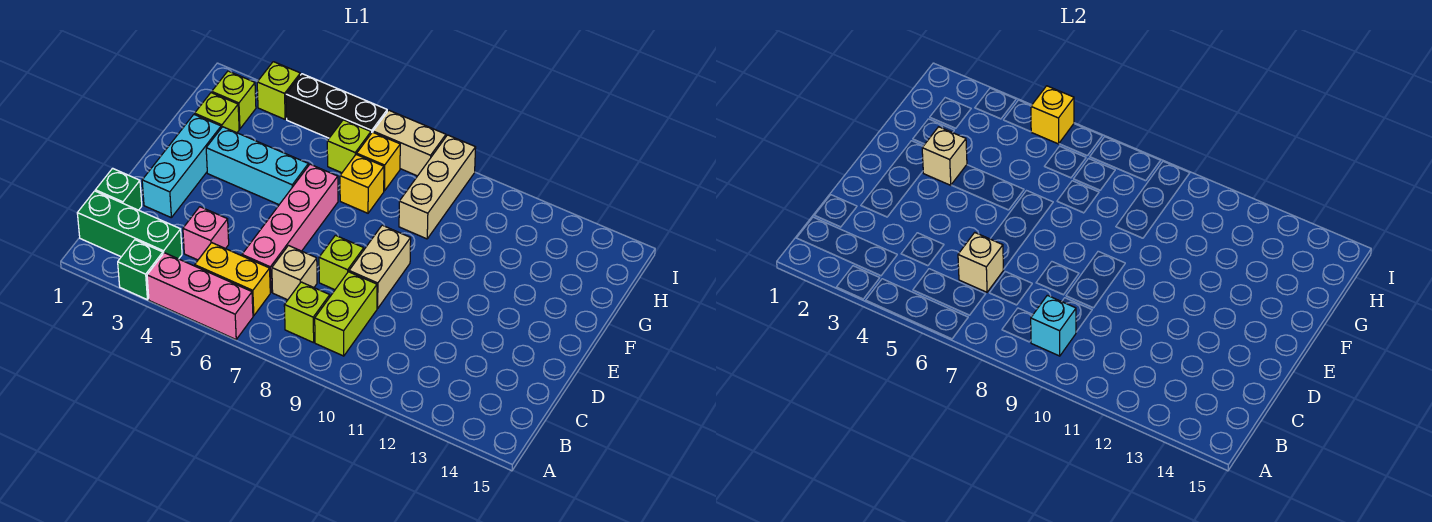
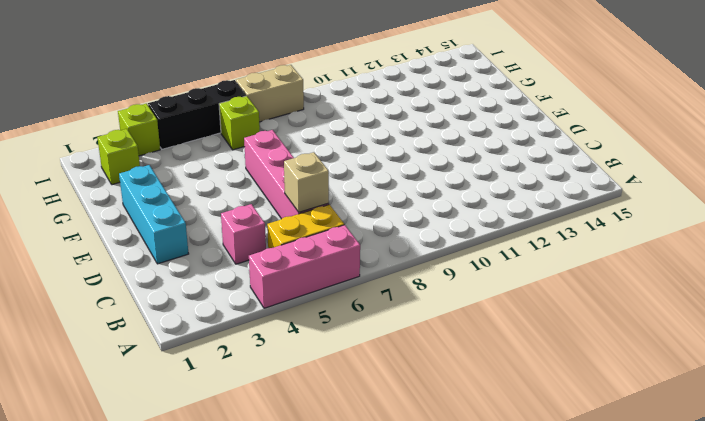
none -> green brick A3 level 1
none -> green brick B1:B3 level 1
none -> lime brick B8 level 1

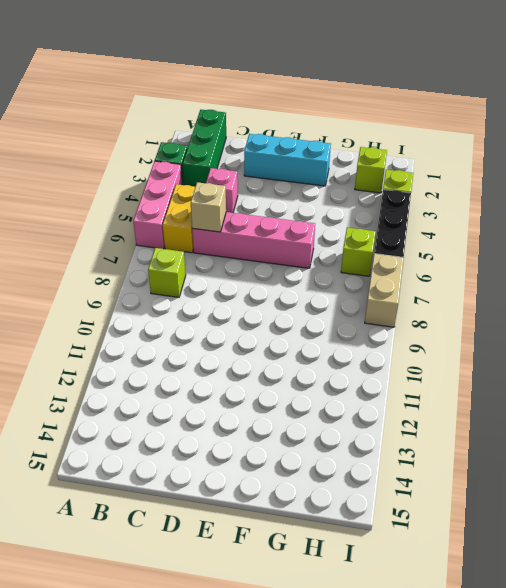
none -> lime brick B9:C9 level 1
none -> green brick C1 level 1
none -> tan brick C7 level 1

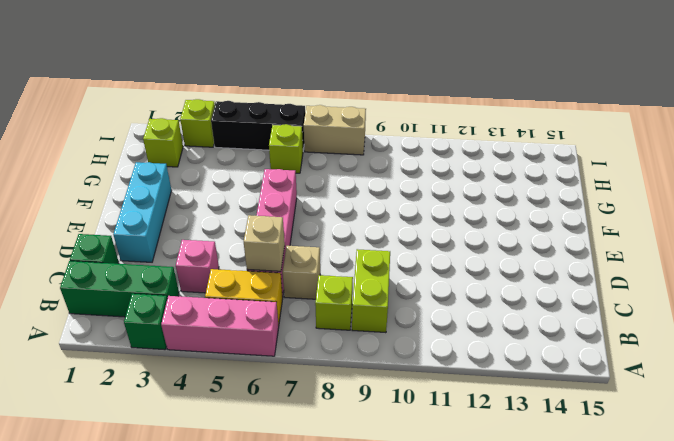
none -> lime brick D8 level 1
none -> tan brick D9:E9 level 1
none -> cyan brick F3:F5 level 1

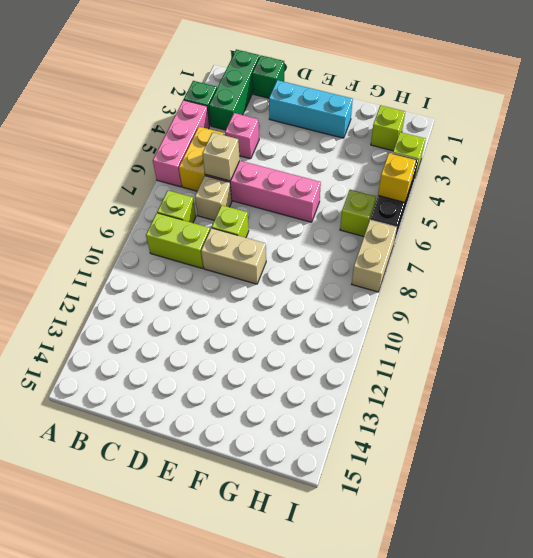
none -> cyan brick F3:F5 level 1
none -> lime brick G2 level 1
none -> yellow brick G7 level 1

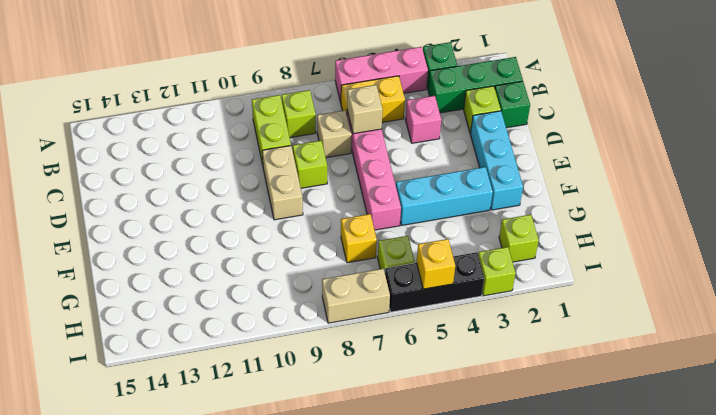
lime brick C2 level 1 -> lime brick G2 level 1
none -> tan brick G9:I9 level 1
none -> yellow brick H7 level 1
none -> cyan brick B9 level 2

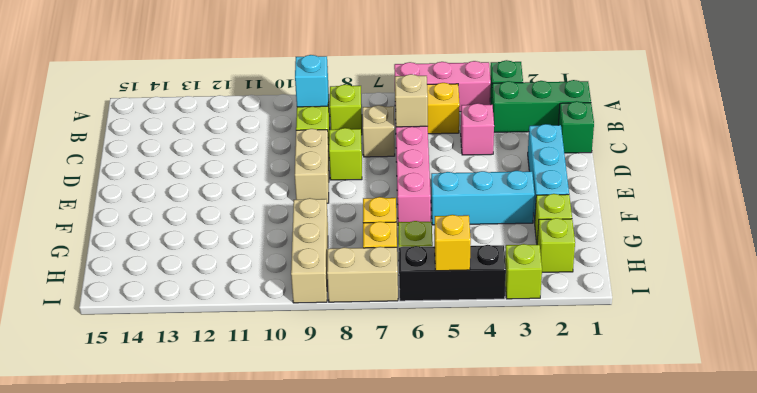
none -> tan brick F3 level 2

